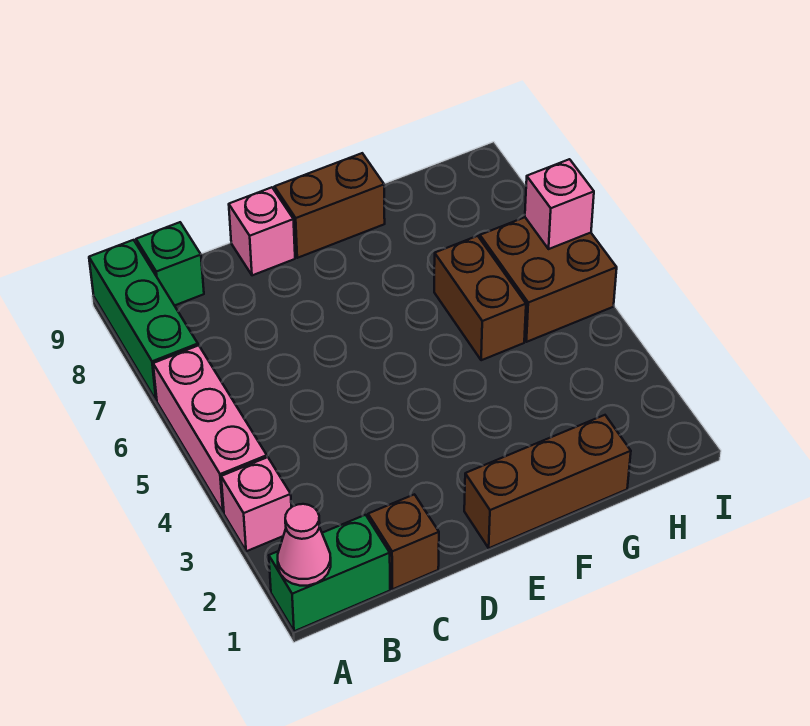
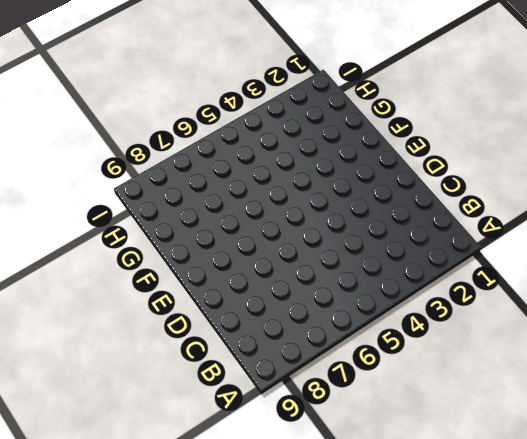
none -> green brick A1:B1 level 1
none -> pink brick A3 level 1
none -> pink brick A4:A6 level 1

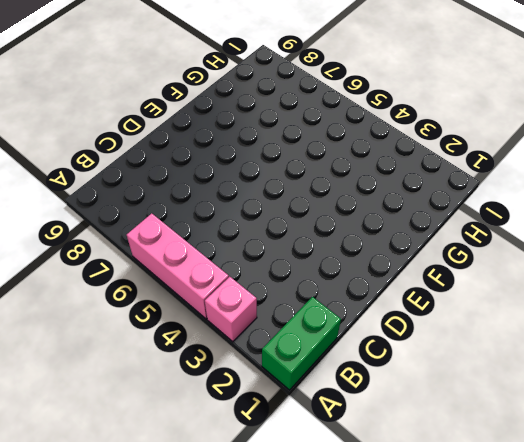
none -> green brick A7:A9 level 1
none -> green brick B9 level 1
none -> brown brick C1 level 1

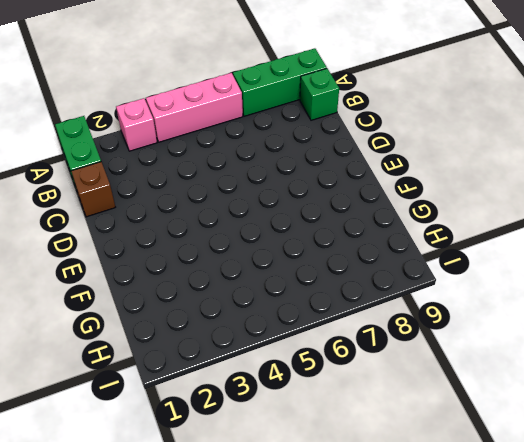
none -> pink brick D9 level 1
none -> brown brick E1:G1 level 1
none -> brown brick E9:F9 level 1

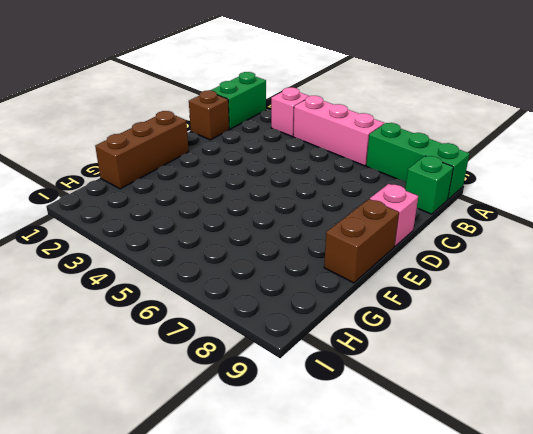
none -> brown brick G5:G6 level 1
none -> brown brick H5:I6 level 1
none -> pink cone A1 level 2

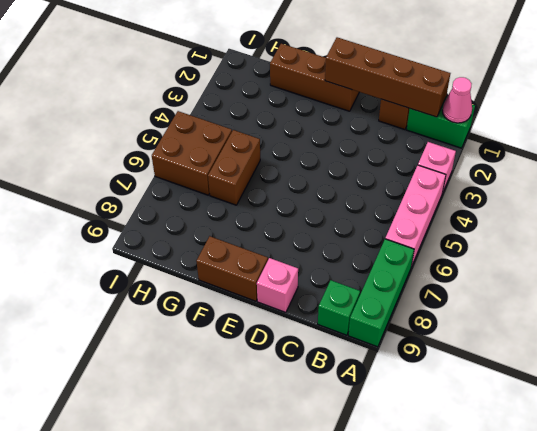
brown brick B1:E1 level 2 -> none
none -> pink brick I6 level 2

